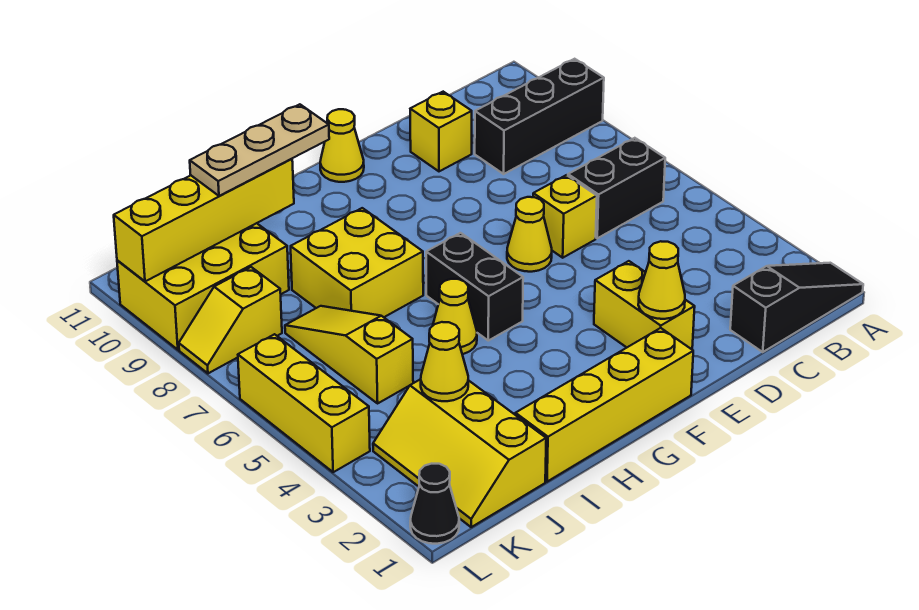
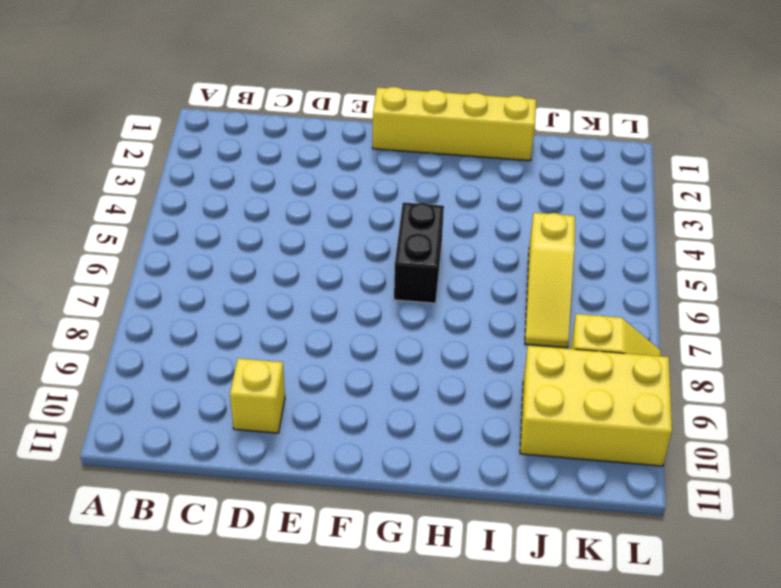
none -> black slope A1:C1 level 1 top C
none -> black brick A9:C9 level 1
none -> black brick B6:C6 level 1

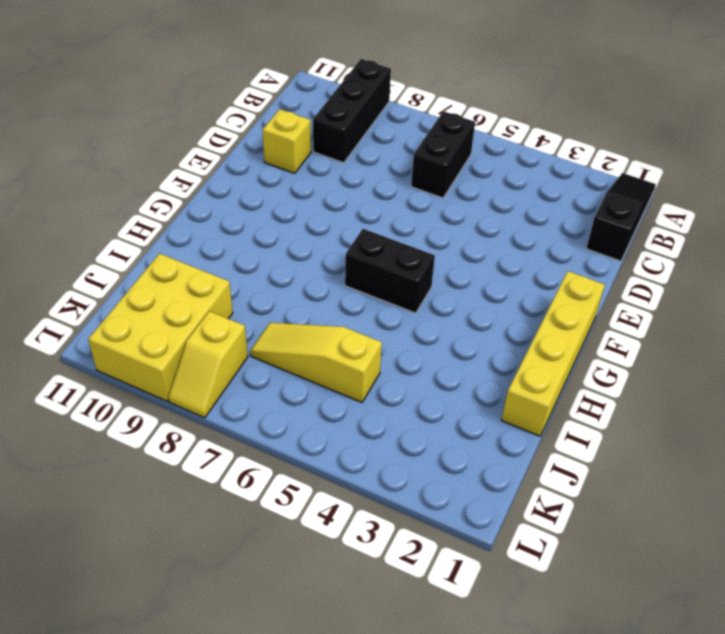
none -> yellow brick D6 level 1
none -> yellow brick E2:E3 level 1
none -> yellow cone E6 level 1

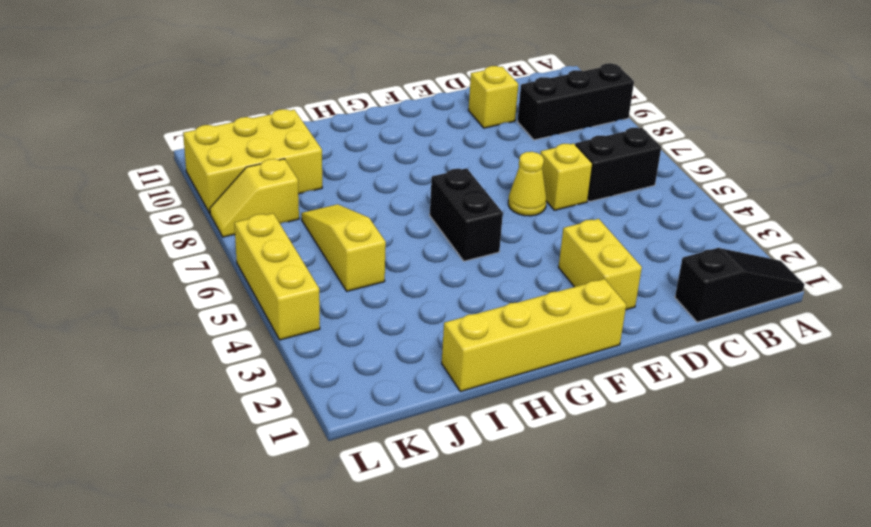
none -> yellow cone F11 level 1
none -> yellow cone H5 level 1
none -> yellow brick H7:I8 level 1

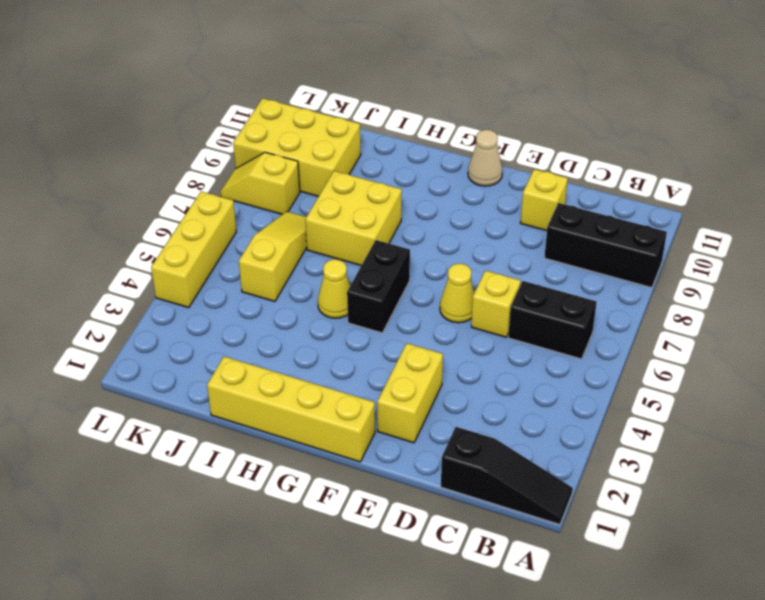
tan cone F11 level 1 -> yellow cone F11 level 1
none -> yellow slope J1:K3 level 1 top J
none -> black cone L1 level 1
none -> yellow cone E2 level 2

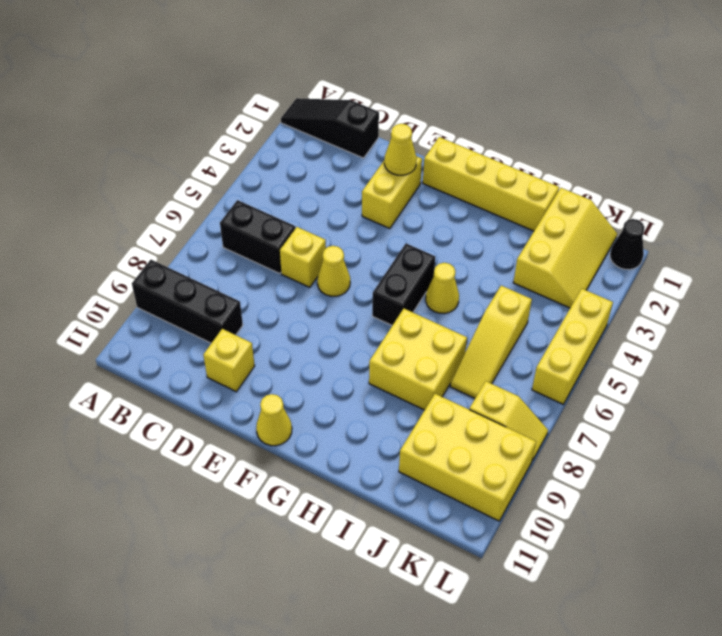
none -> yellow brick I10:L10 level 2
none -> yellow cone J3 level 2
none -> tan plate H10:J10 level 3

